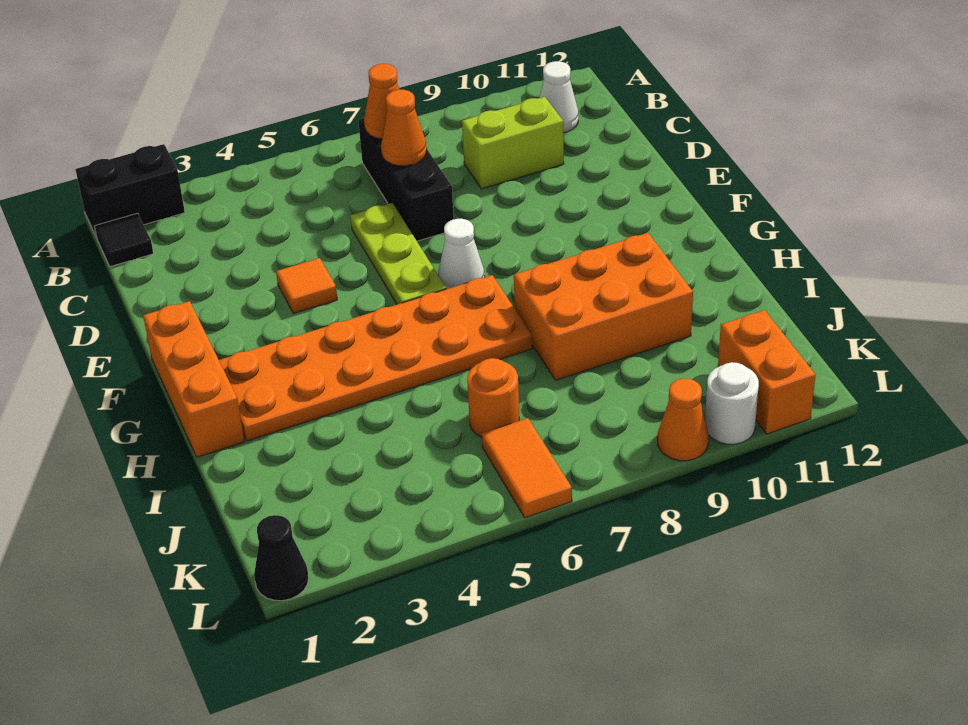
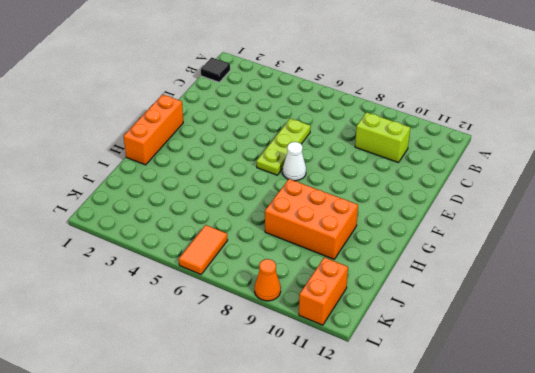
none -> black brick A1:A2 level 1
none -> black brick B7:D7 level 1
none -> white cone B11 level 1

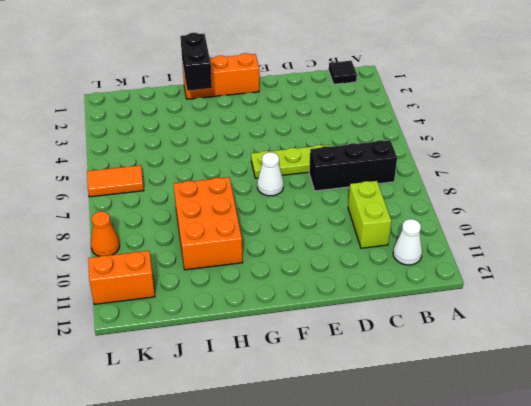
black brick H1:H2 level 2 -> black brick A1:A2 level 1
none -> orange tile E4 level 1
none -> orange plate G2:H7 level 1
none -> orange round brick J6 level 1

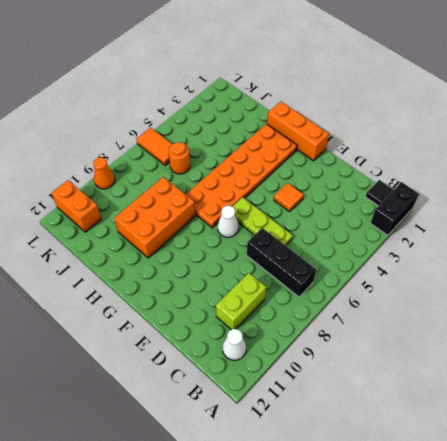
none -> black cone L1 level 1
none -> white round brick L10 level 1
none -> orange cone B7 level 2

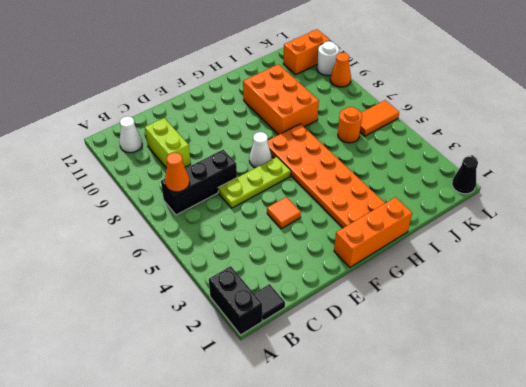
none -> orange cone C7 level 2

